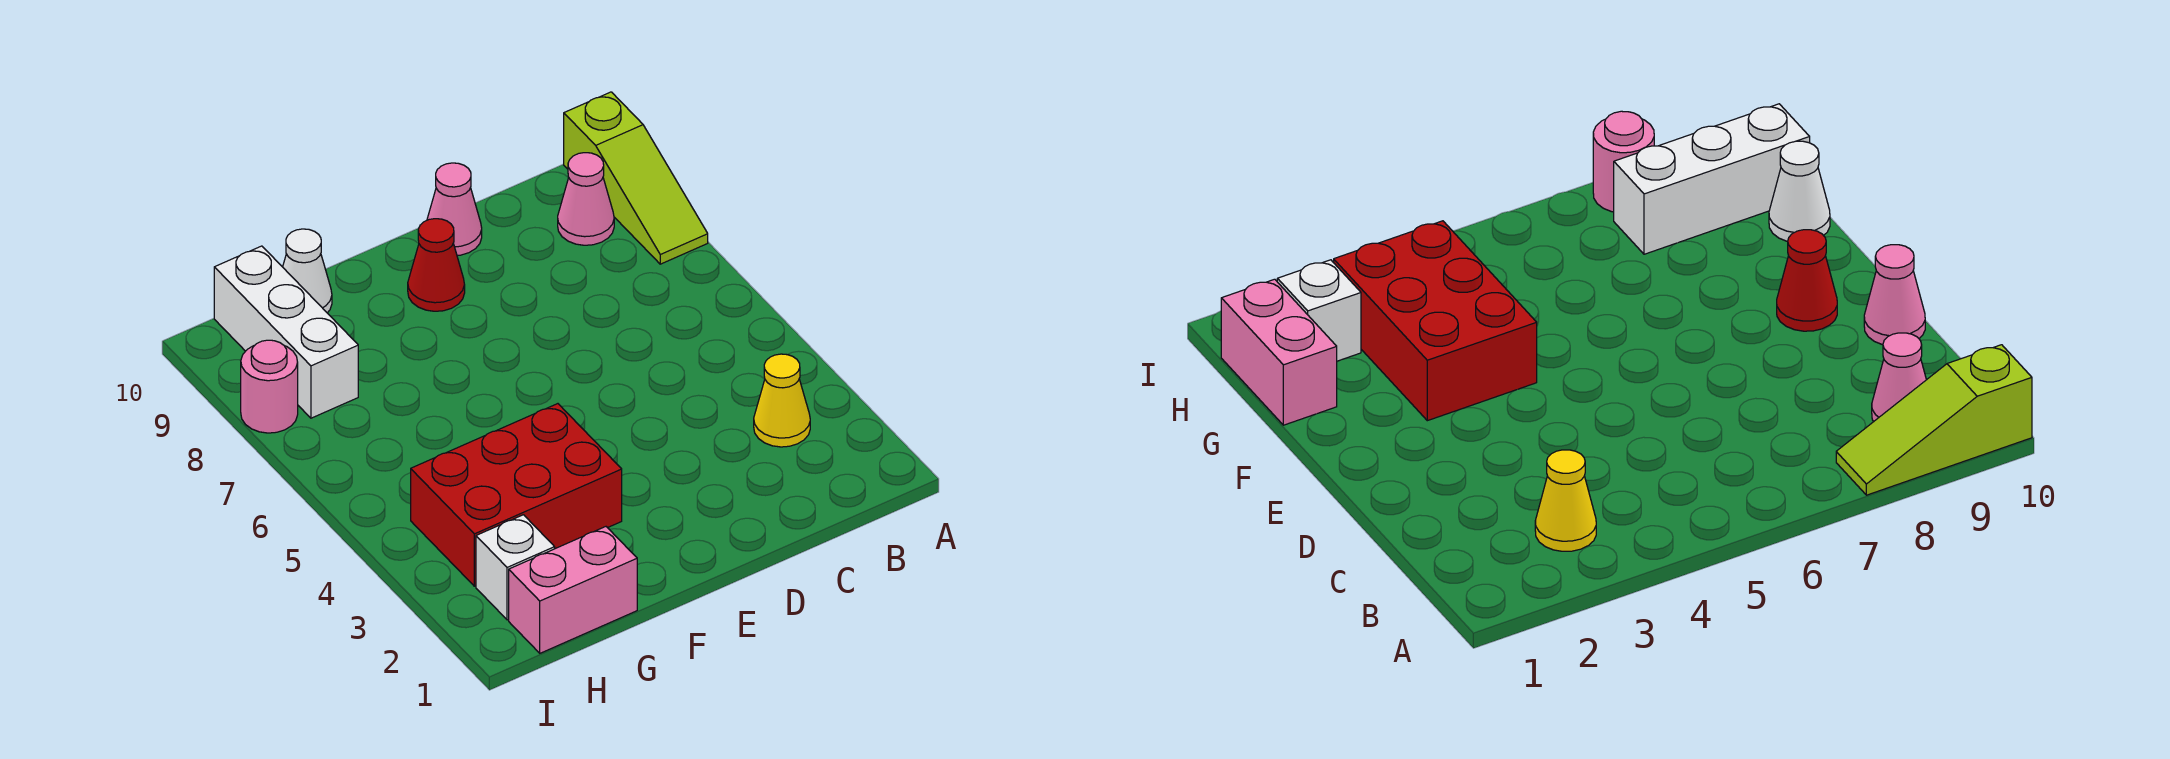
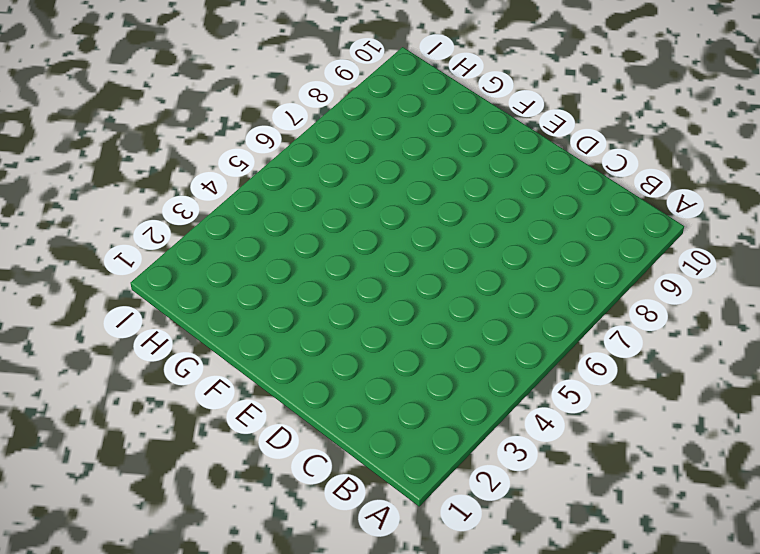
none -> lime slope A8:A10 level 1 top 10
none -> yellow cone B3 level 1

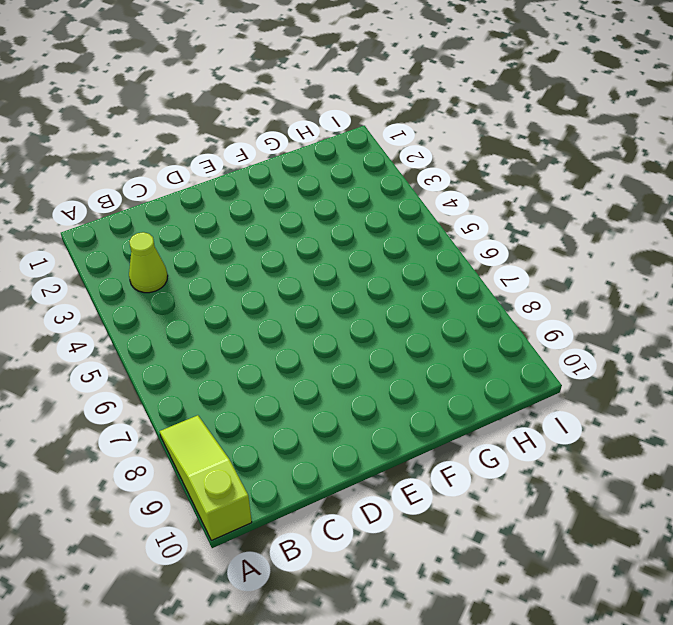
lime cone B3 level 1 -> yellow cone B3 level 1
none -> pink cone B9 level 1
none -> pink cone D10 level 1

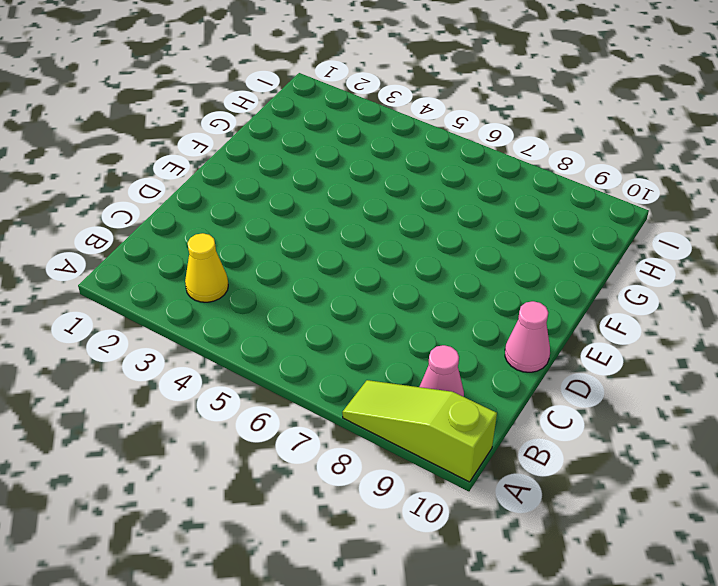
none -> red cone E9 level 1
none -> red brick F3:H4 level 1

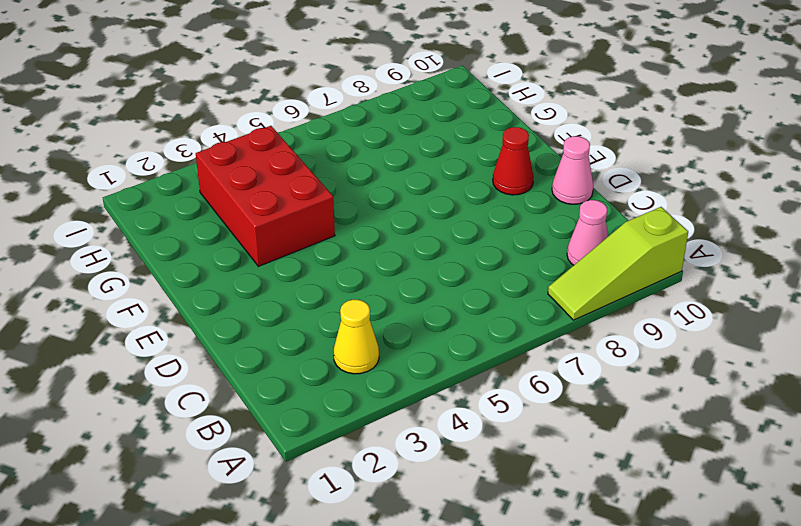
none -> pink brick G1:H1 level 1
none -> white cone G10 level 1

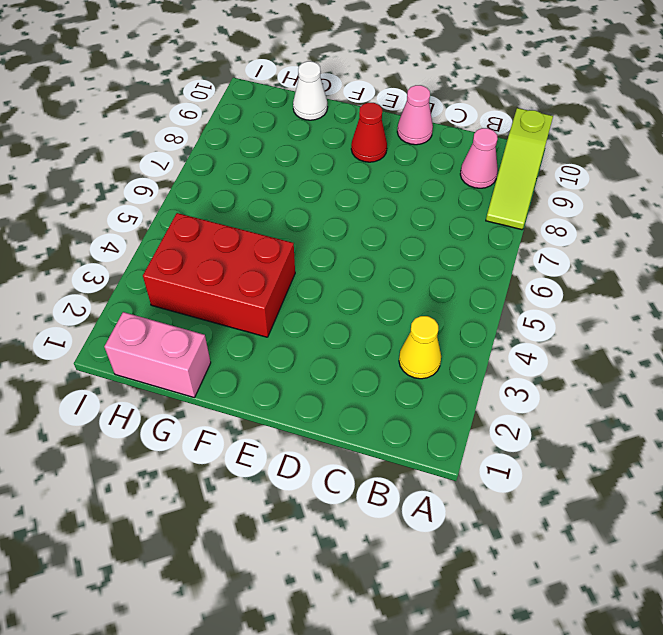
none -> white brick H2 level 1
none -> white brick H8:H10 level 1

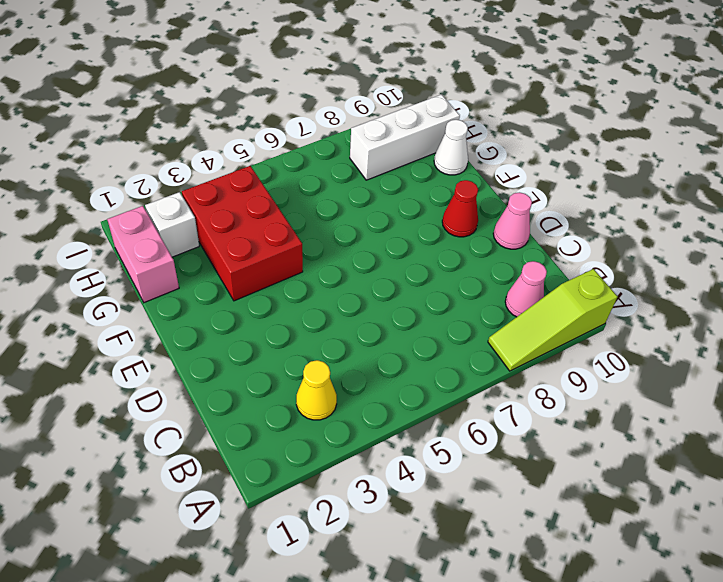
none -> pink round brick I8 level 1

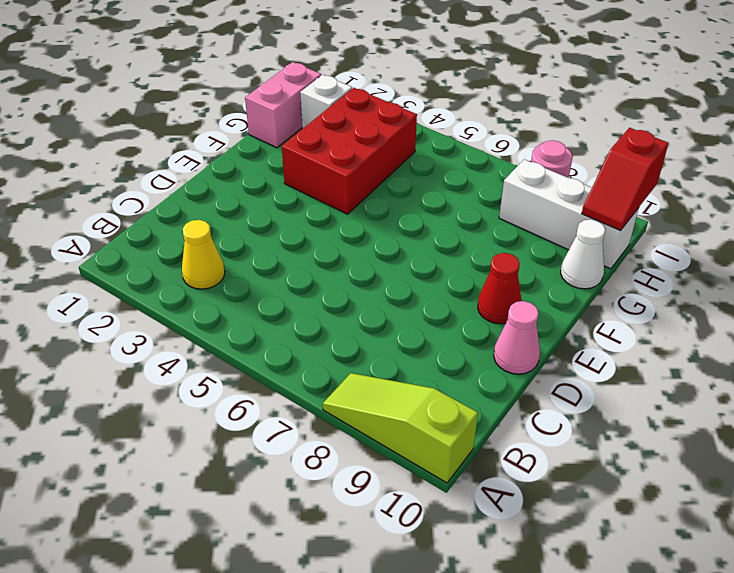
red slope H10:I10 level 2 top I -> none
none -> pink cone B9 level 1

